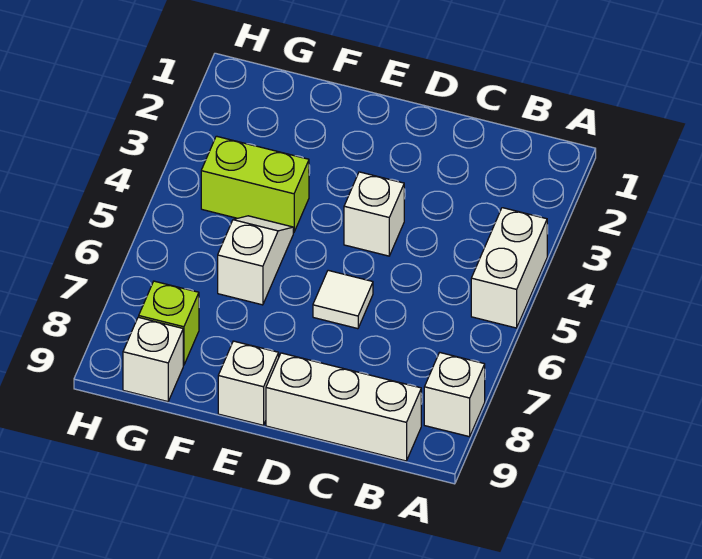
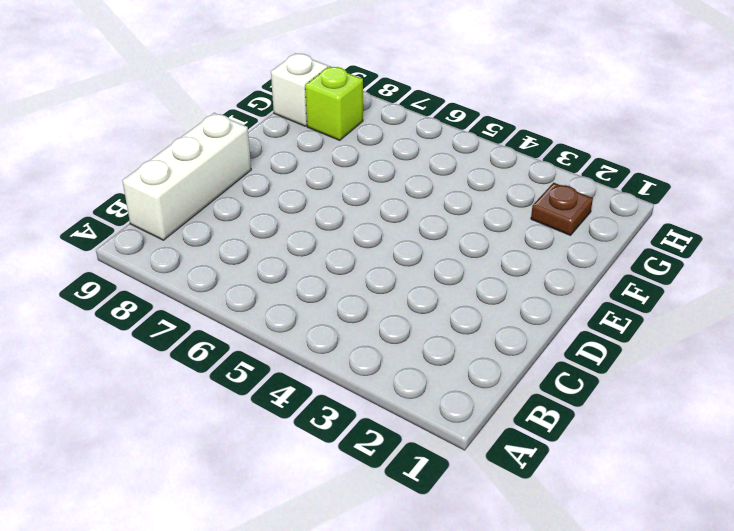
brown plate G2 level 1 -> none
none -> white brick A4:A5 level 1
none -> white brick A8 level 1

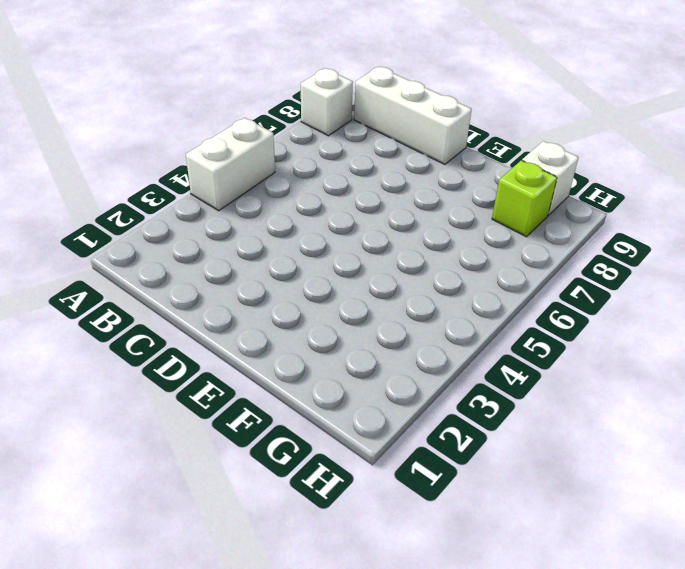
none -> white brick D4 level 1
none -> white tile D6 level 1

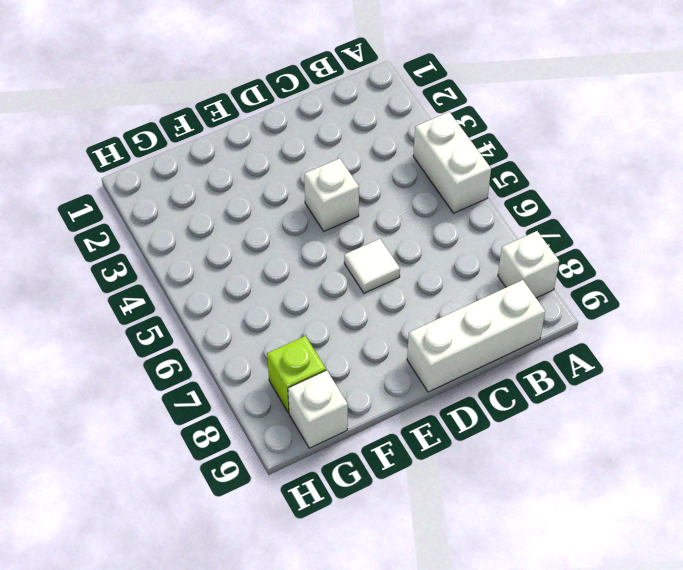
none -> white brick E9 level 1
none -> lime brick F4:G4 level 1

